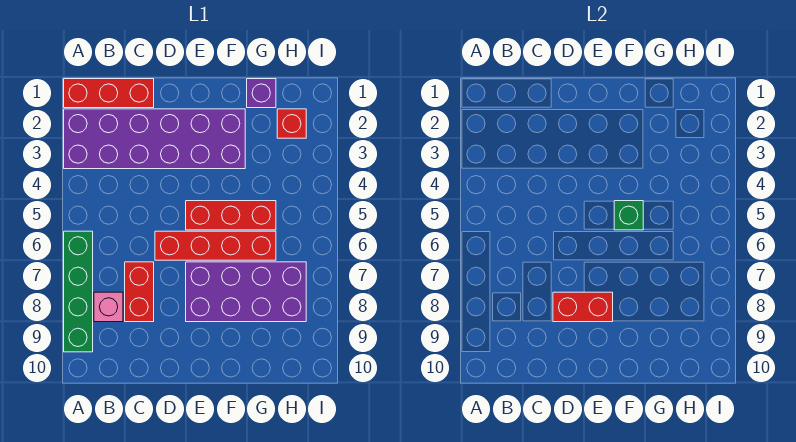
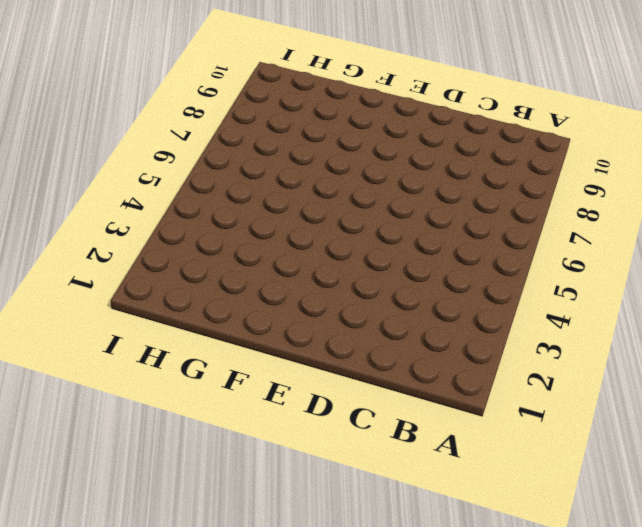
none -> red brick A1:C1 level 1
none -> purple brick A2:F3 level 1
none -> green brick A6:A9 level 1

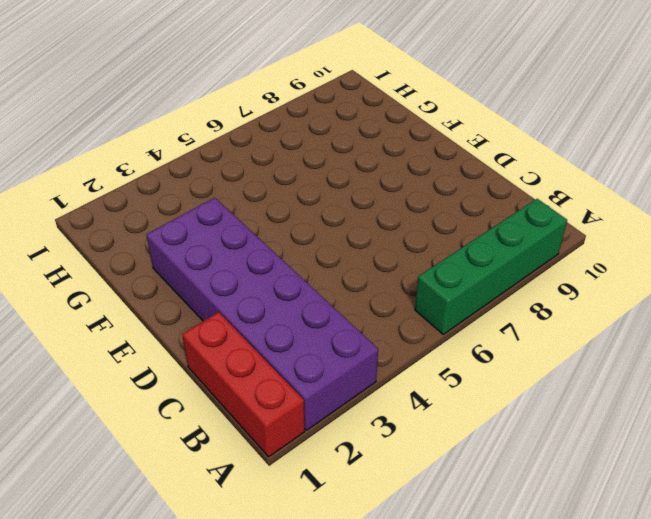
none -> pink brick B8 level 1
none -> red brick C7:C8 level 1
none -> red brick D6:G6 level 1

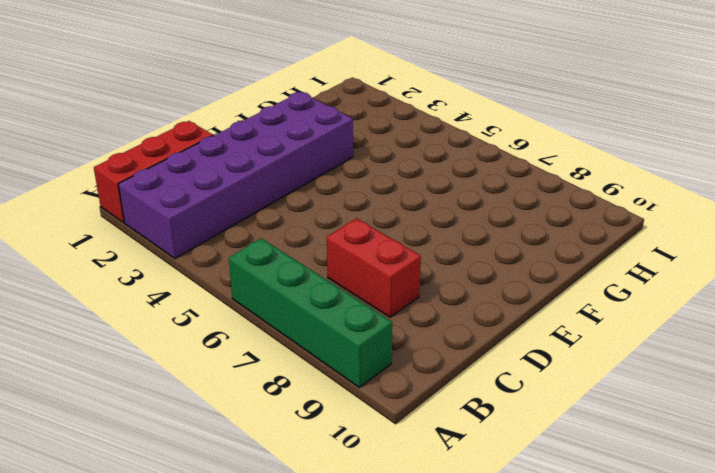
none -> pink brick B8 level 1
none -> red brick D6:G6 level 1
none -> red brick E5:G5 level 1

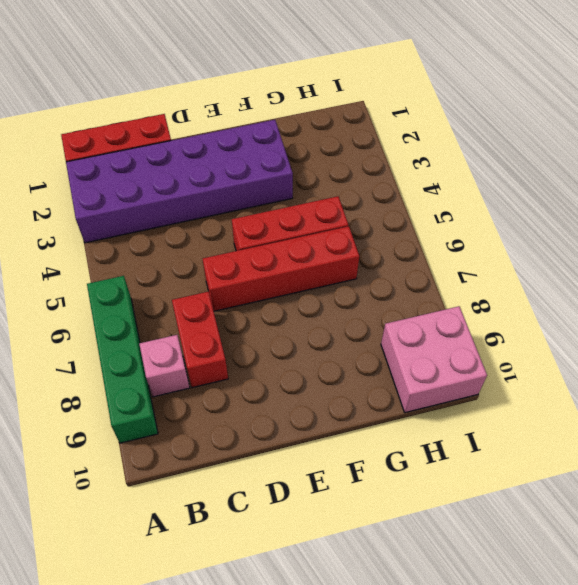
pink brick H9:I10 level 1 -> none
none -> purple brick E7:H8 level 1
none -> purple brick G1 level 1
none -> red brick H2 level 1

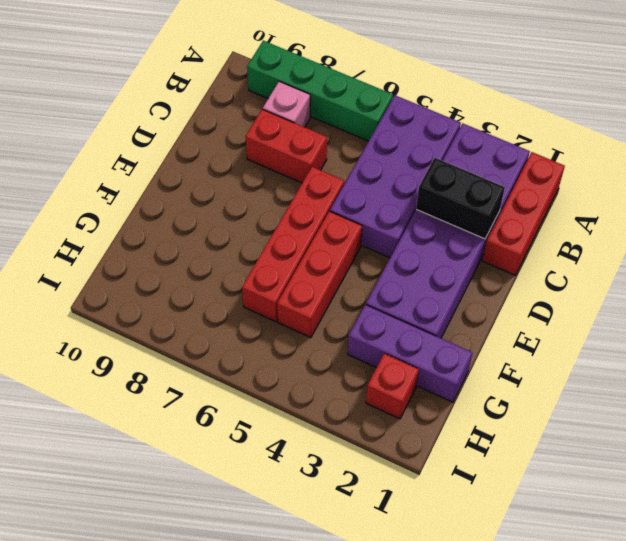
purple brick A4:D5 level 1 -> purple brick E7:H8 level 1
black brick C2:C3 level 2 -> none
purple brick G1:G3 level 1 -> purple brick G1 level 1
none -> red brick D8:E8 level 2
none -> green brick F5 level 2

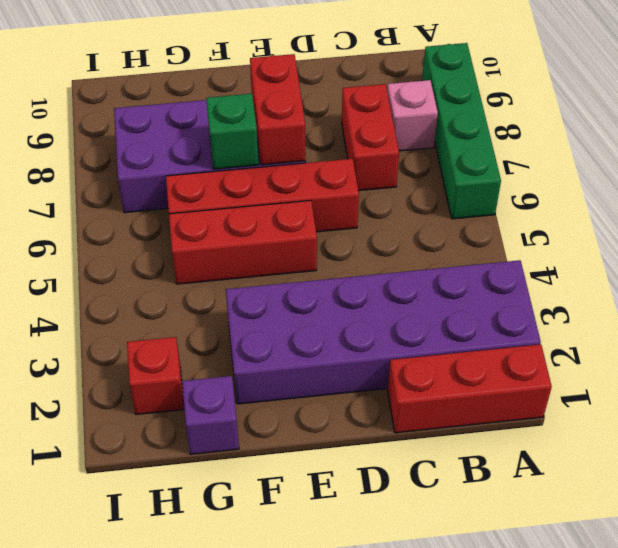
red brick E7:E8 level 2 -> red brick D8:E8 level 2
green brick F7 level 2 -> green brick F5 level 2

